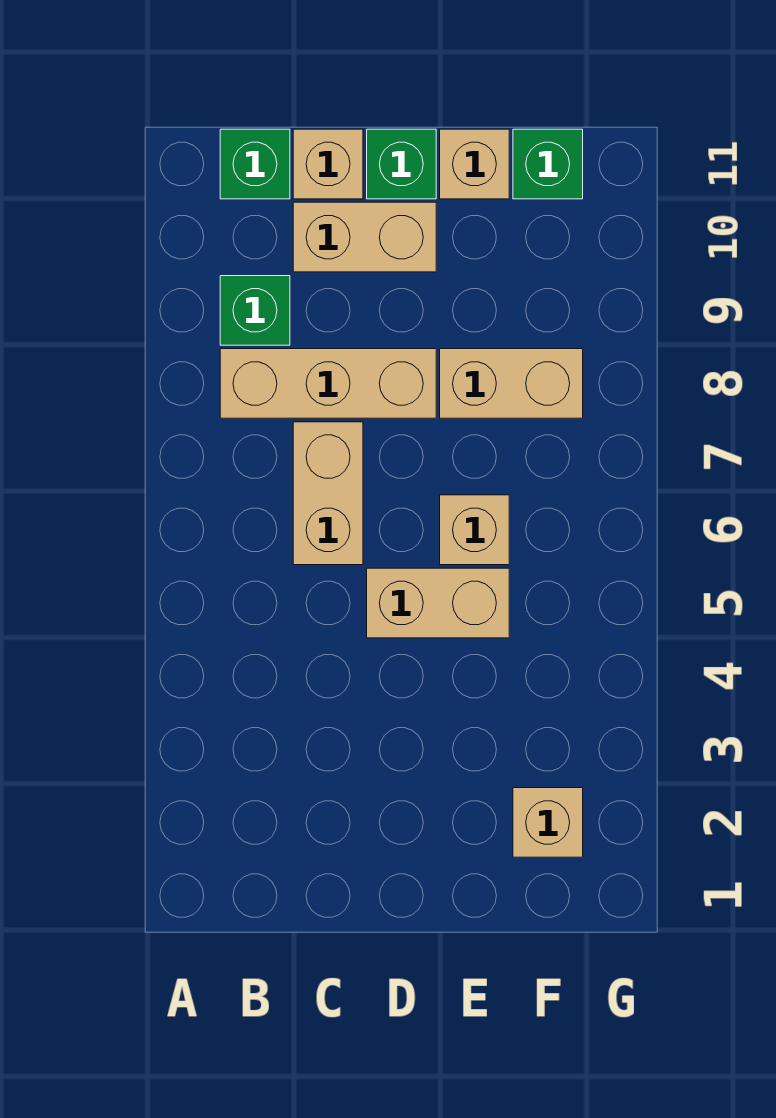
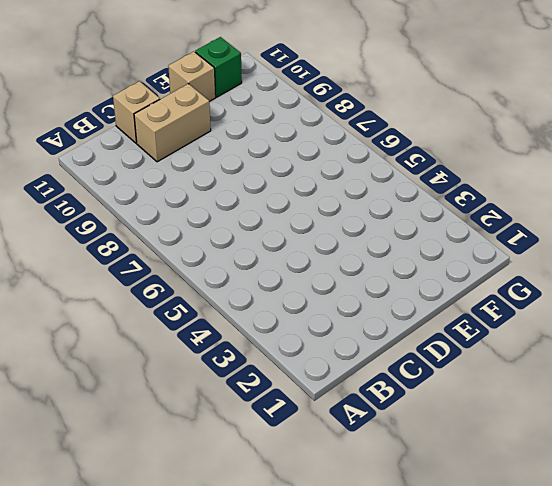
none -> tan brick B8:D8 level 1
none -> green brick B9 level 1
none -> green brick B11 level 1

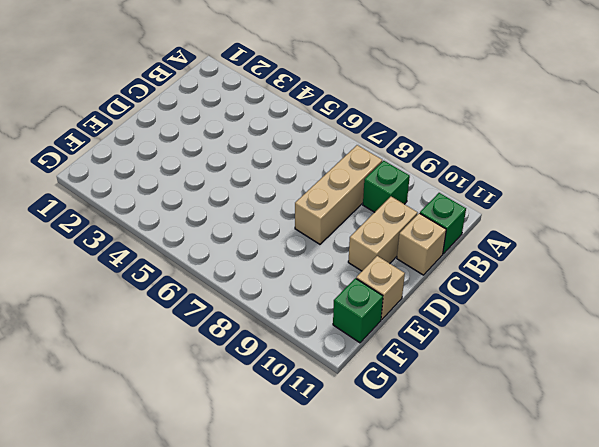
none -> tan brick C6:C7 level 1
none -> tan brick D5:E5 level 1
none -> green brick D11 level 1

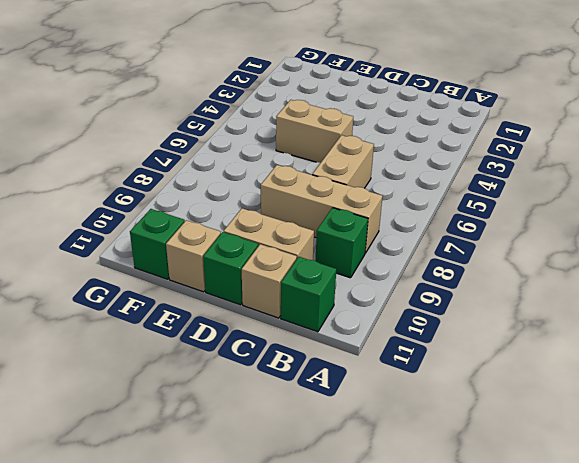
none -> tan brick E6 level 1
none -> tan brick E8:F8 level 1
none -> tan brick F2 level 1

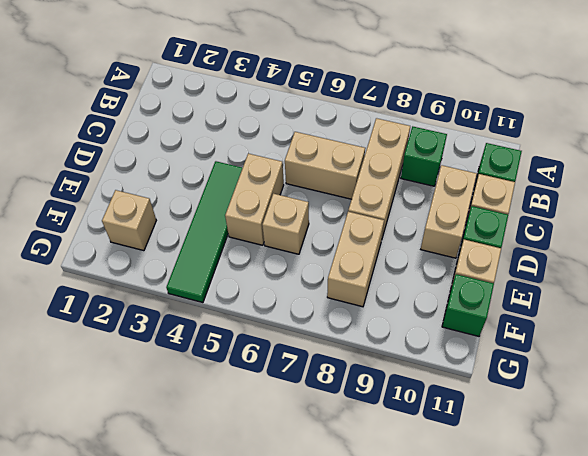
green tile D4:G4 level 1 -> none

